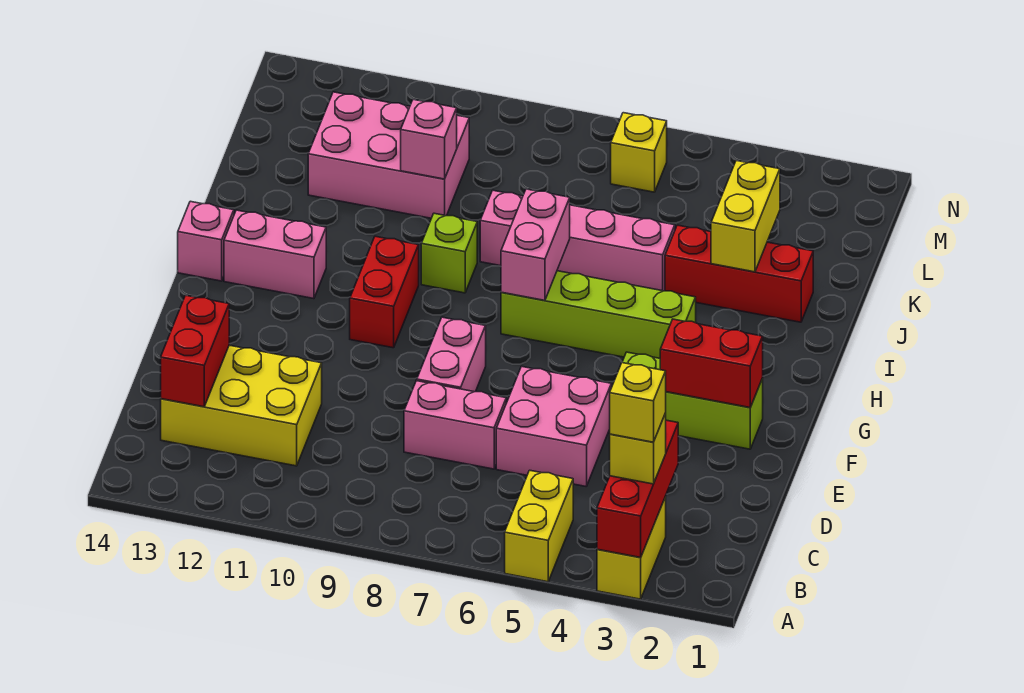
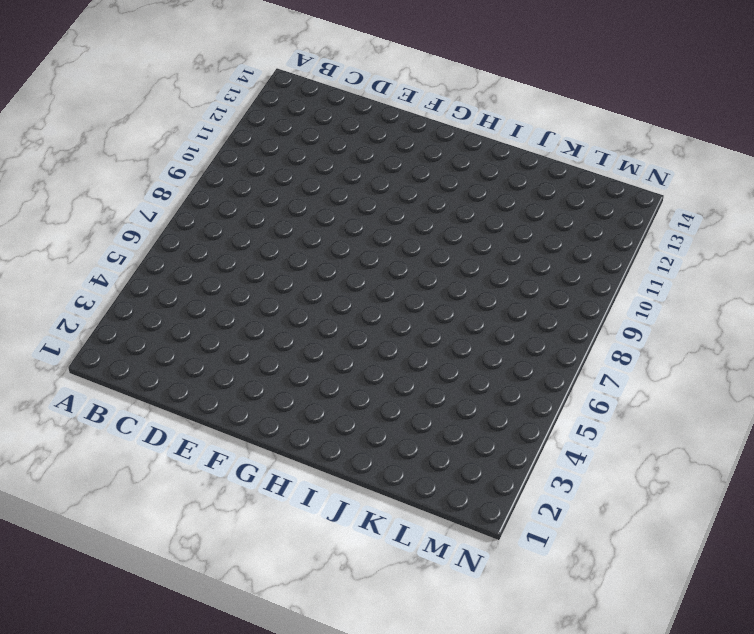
none -> yellow brick A3:B3 level 1
none -> yellow brick A5:B5 level 1
none -> yellow brick C11:D13 level 1

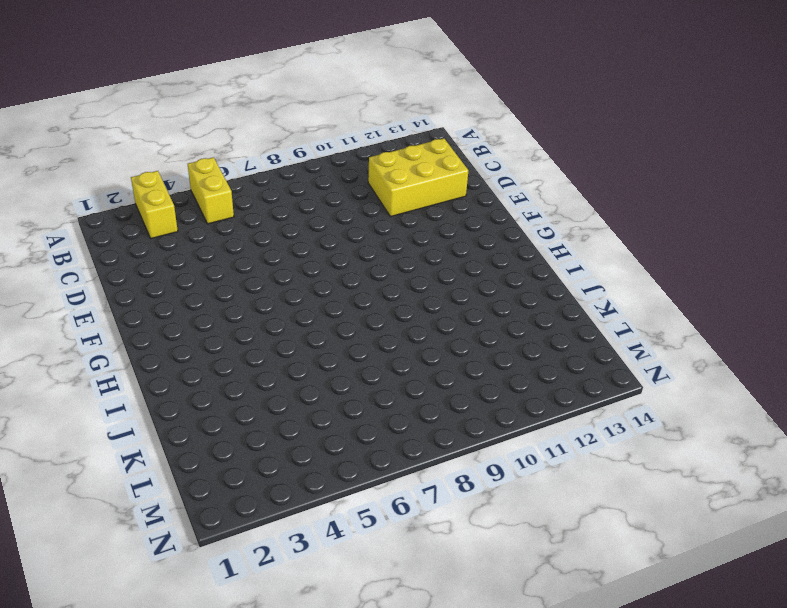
none -> pink brick D5:E6 level 1
none -> pink brick D7:D8 level 1
none -> pink brick E8:F8 level 1

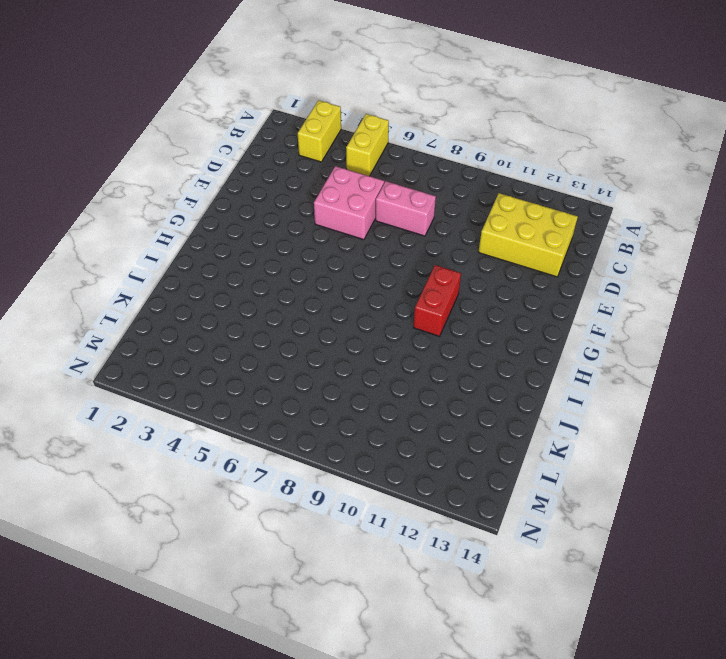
none -> pink brick E8:F8 level 1
none -> lime brick F2:F4 level 1
none -> lime brick H4:H7 level 1

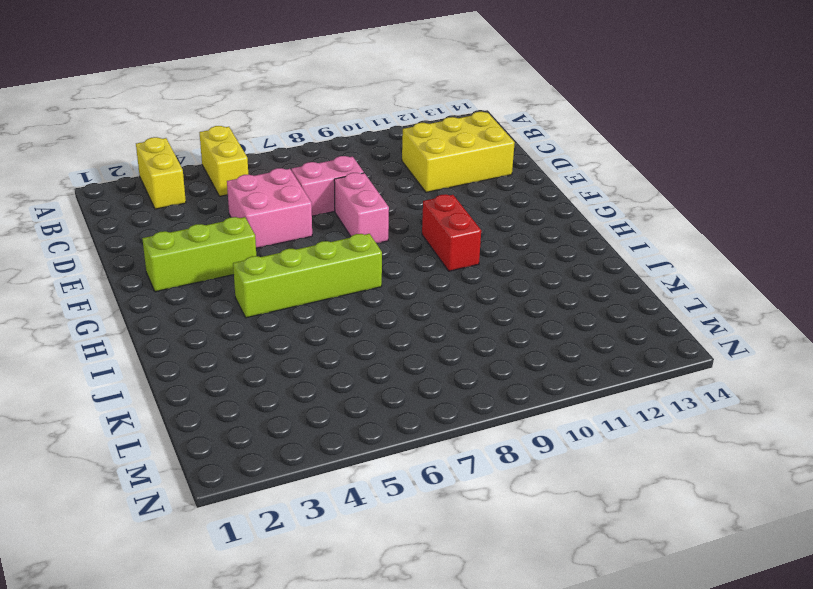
none -> pink brick H12:H13 level 1
none -> pink brick H14 level 1
none -> lime brick I9 level 1

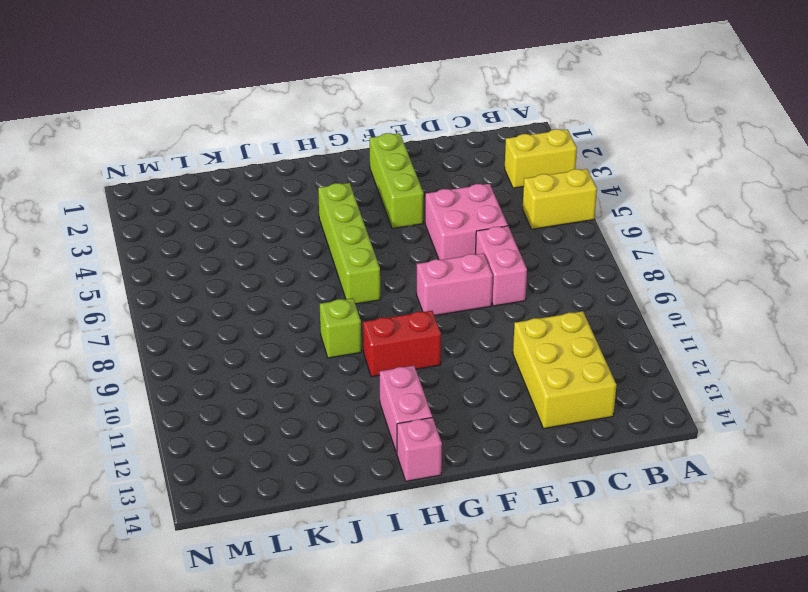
none -> red brick J2:J4 level 1
none -> pink brick J5:J8 level 1
none -> pink brick K10:L12 level 1

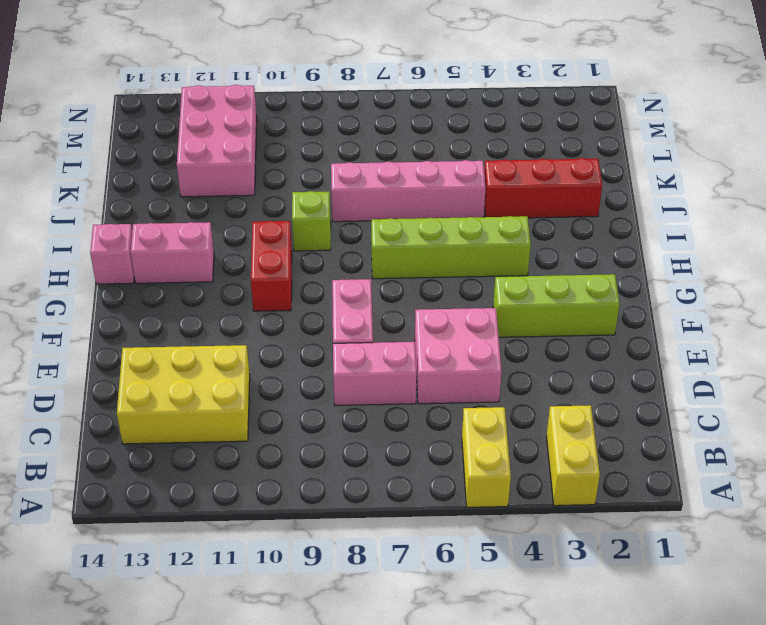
pink brick K11:M12 level 1 -> pink brick K10:L12 level 1
none -> yellow brick M6 level 1
none -> red brick A3:C3 level 2
none -> red brick C13:D13 level 2

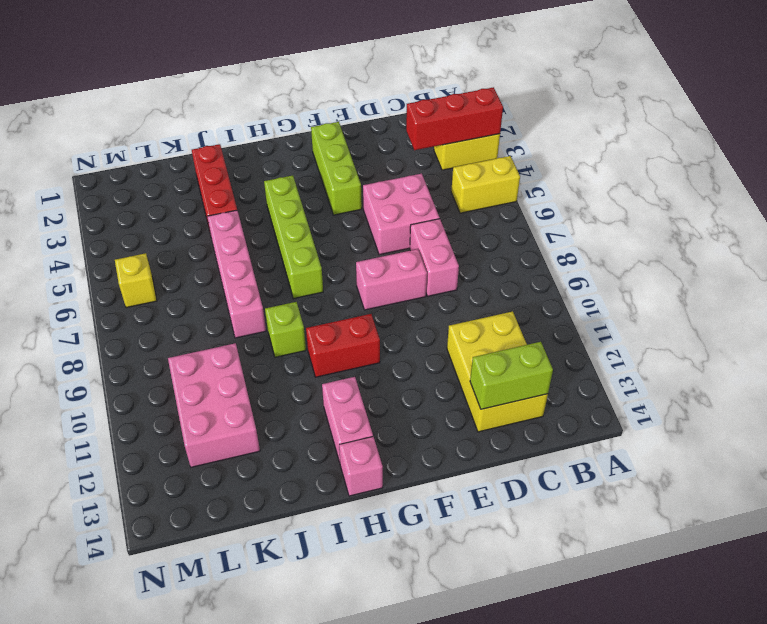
lime brick C13:D13 level 2 -> red brick C13:D13 level 2
none -> red brick F2:F3 level 2
none -> pink brick H7:I7 level 2
none -> yellow brick J3:K3 level 2

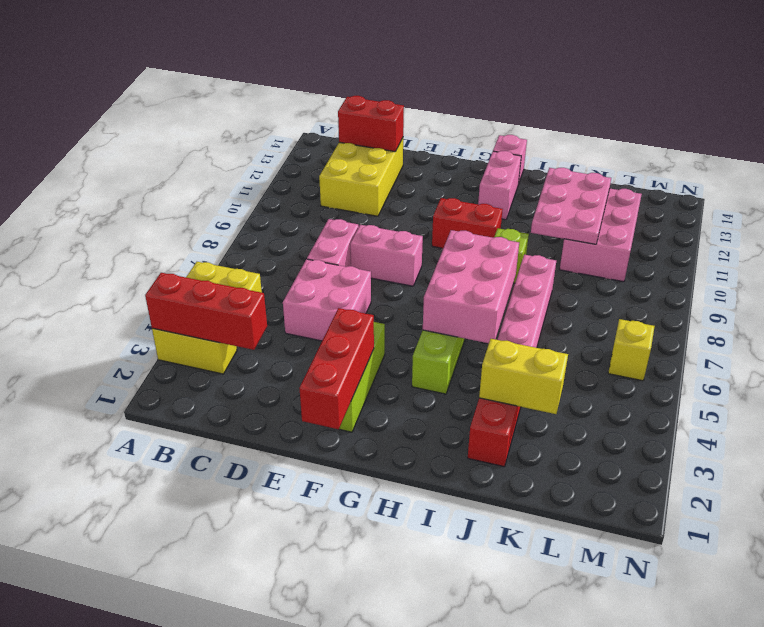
red brick F1:F3 level 2 -> red brick F2:F3 level 2
pink brick H5:I7 level 2 -> pink brick H7:I7 level 2
pink plate J10:K12 level 2 -> pink brick K10 level 2
none -> yellow brick B3 level 3
none -> yellow brick B3 level 4

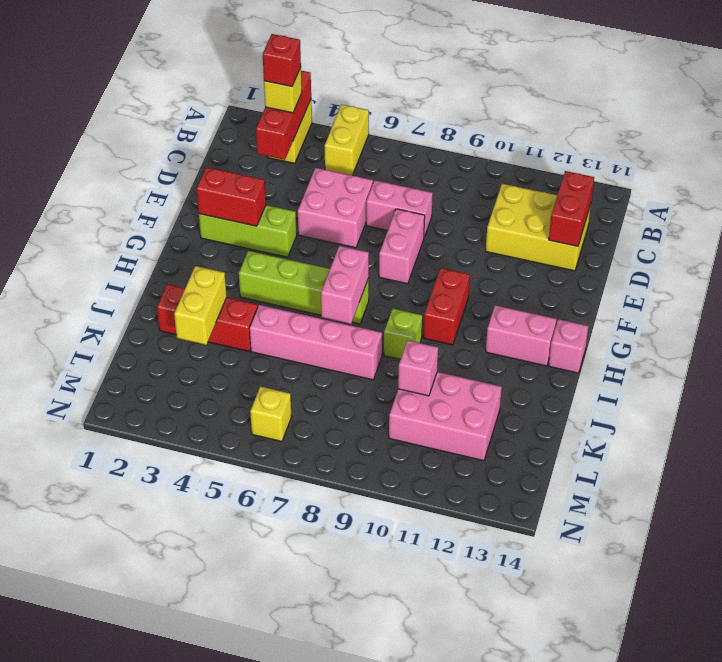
red brick B3 level 4 -> yellow brick B3 level 4

